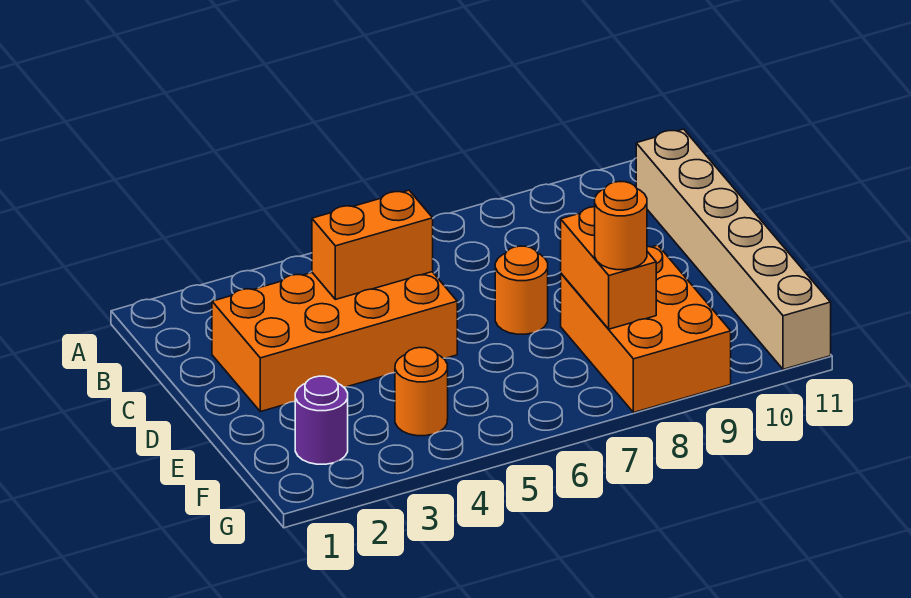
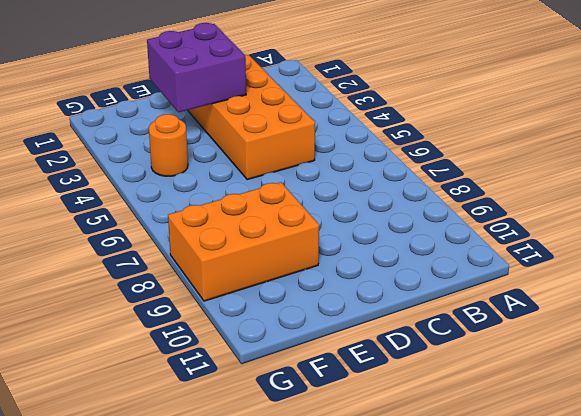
purple brick D2:E3 level 2 -> none
none -> tan brick B11:G11 level 1
none -> orange round brick D7 level 1

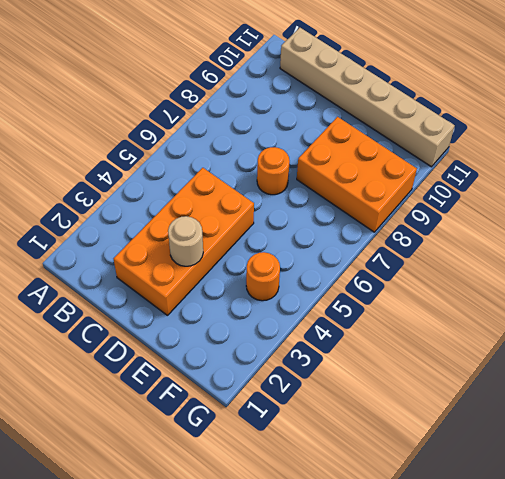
tan round brick D3 level 2 -> none
none -> purple round brick F2 level 1
none -> orange brick C4:C5 level 2

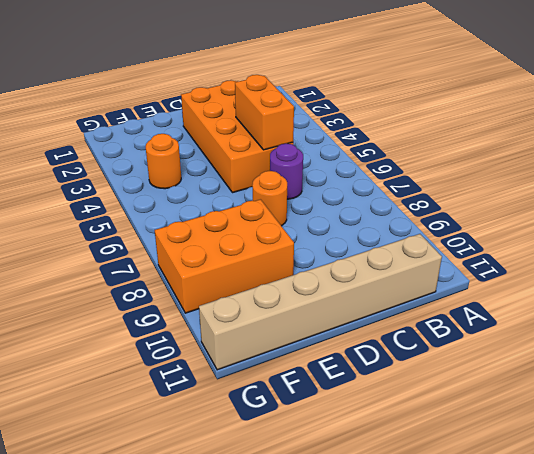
purple round brick C6 level 1 -> purple round brick F2 level 1
none -> orange brick E8:F8 level 2
none -> orange round brick F8 level 3

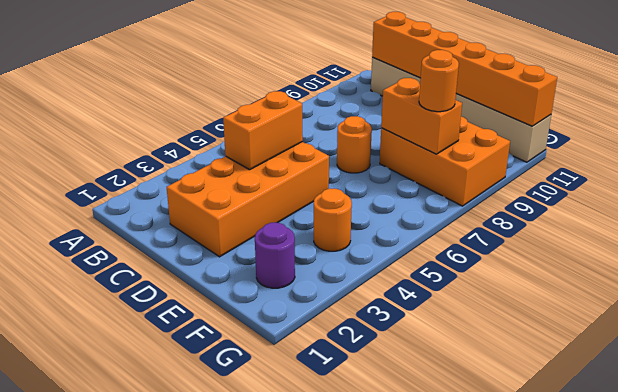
orange brick B11:G11 level 2 -> none

